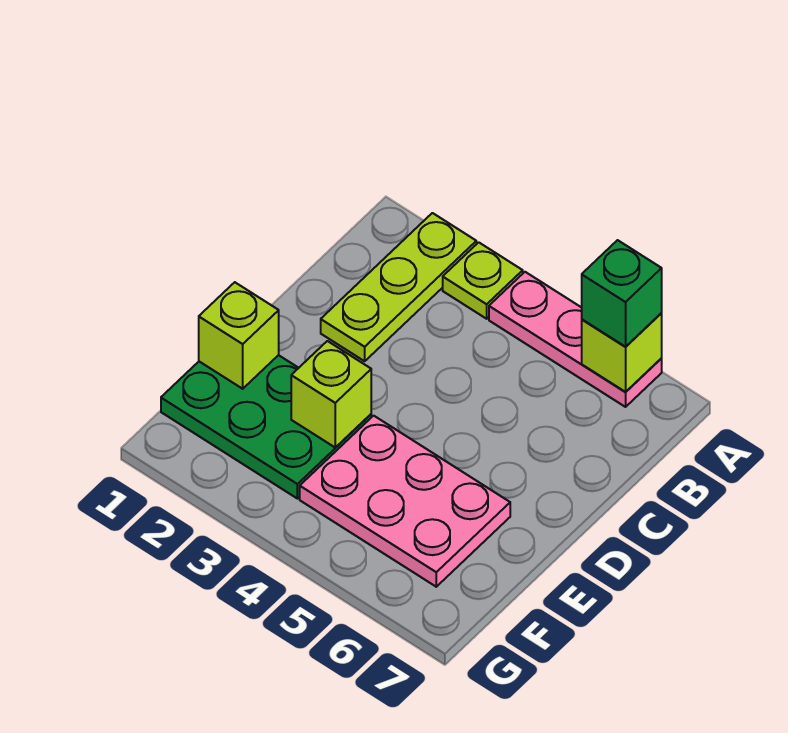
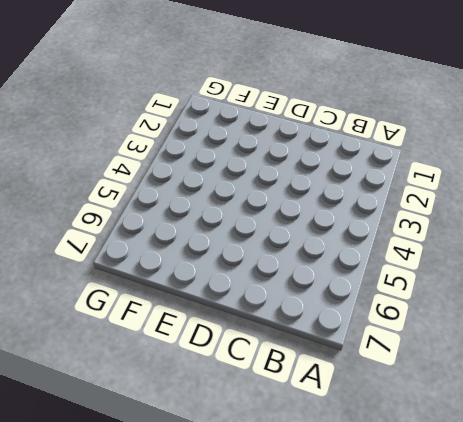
none -> lime plate A2:C2 level 1
none -> lime plate A3 level 1

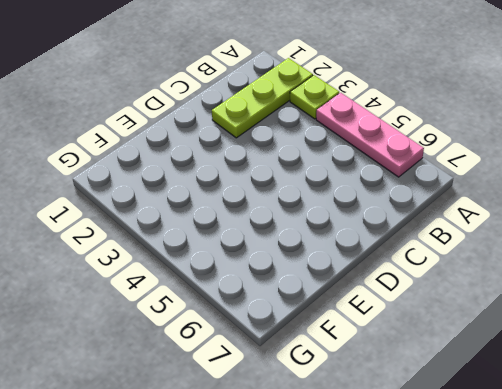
none -> green plate E1:F3 level 1
none -> pink plate E4:F6 level 1

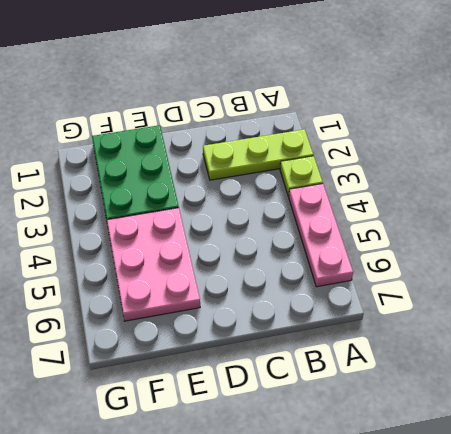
none -> lime brick A6 level 2
none -> lime brick E1 level 2

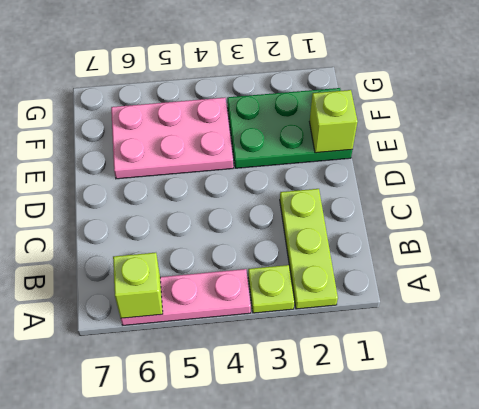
none -> lime brick E3 level 2
none -> green brick A6 level 3

